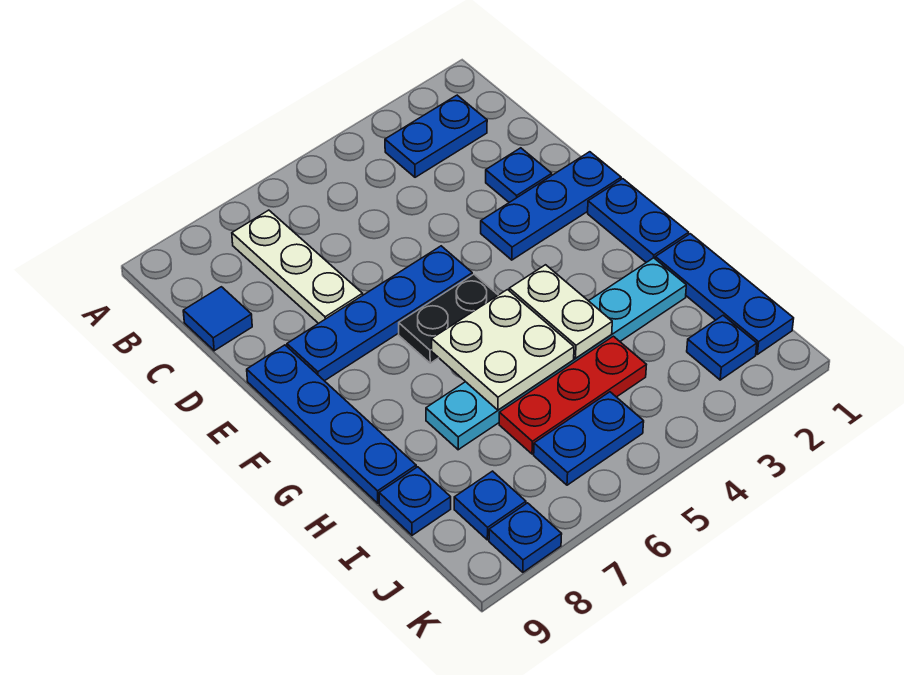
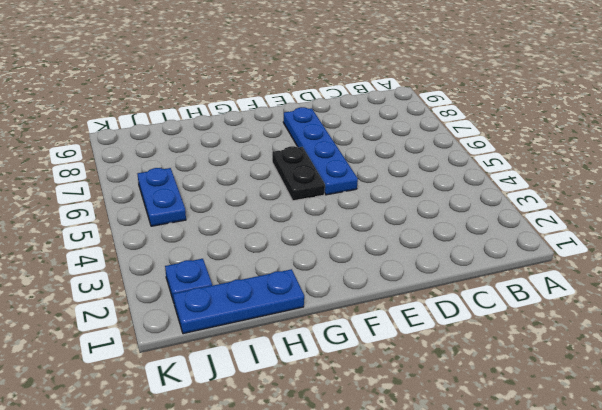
none -> blue plate B2:B3 level 1
none -> white plate B7:D7 level 1
none -> blue tile C9 level 1

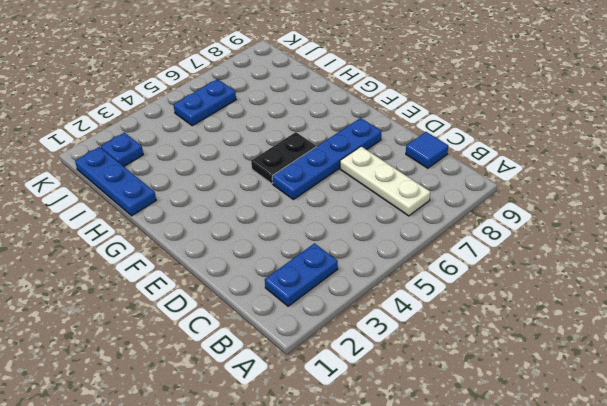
none -> blue plate D2 level 1
none -> blue plate E1:E3 level 1
none -> blue plate E9:H9 level 1

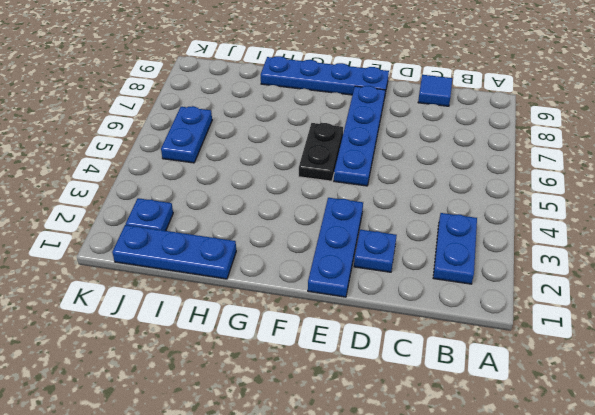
none -> white plate B7:D7 level 1
none -> blue plate F1:G1 level 1
none -> cyan plate H2:H7 level 1

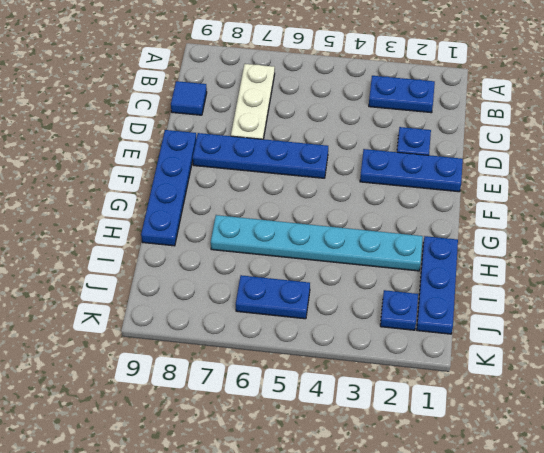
none -> blue plate F1:G1 level 1
none -> black plate F5:F6 level 1
none -> red plate I4:I6 level 1

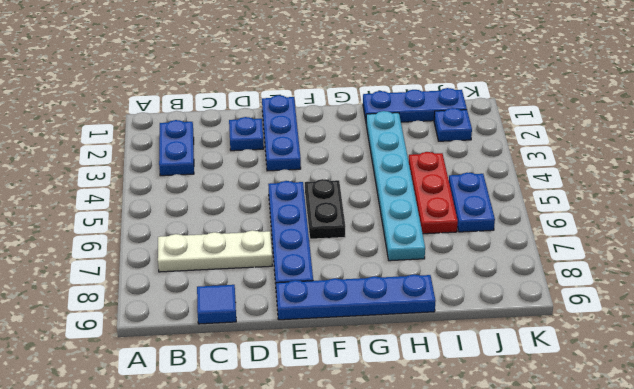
none -> blue plate F1:G1 level 1
none -> blue plate I9 level 1
none -> blue plate J8 level 1

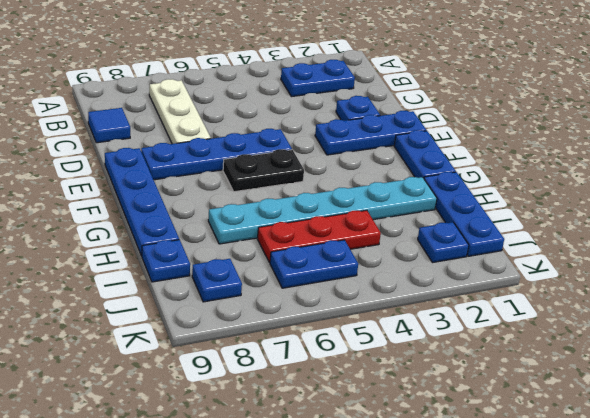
none -> blue plate K8 level 1
none -> white plate G4:H4 level 2
none -> white plate G5:H6 level 2

